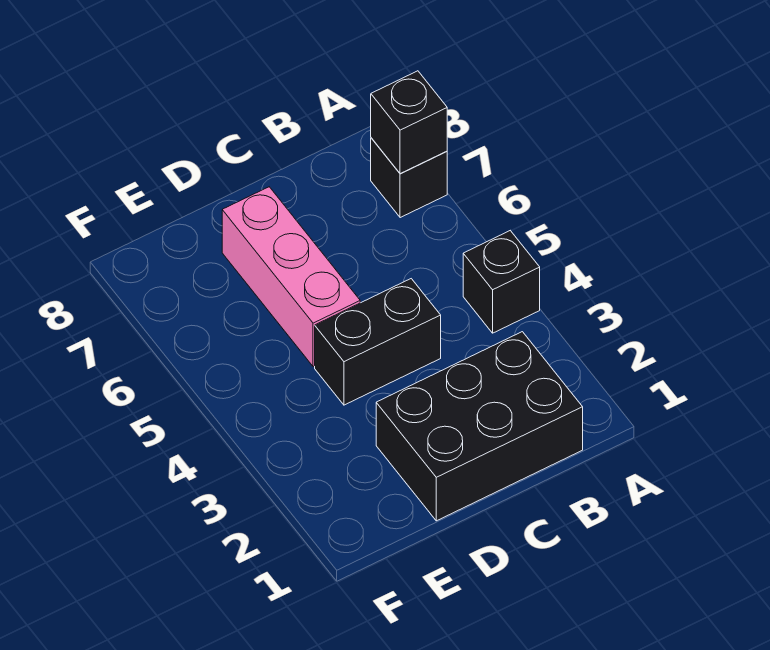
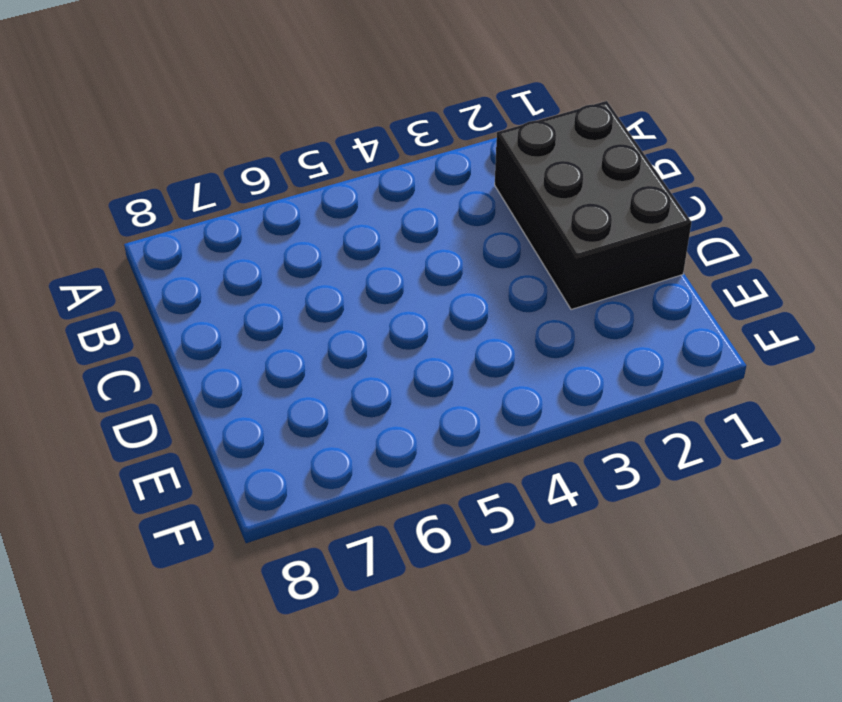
none -> black brick A4 level 1
none -> black brick A7 level 1

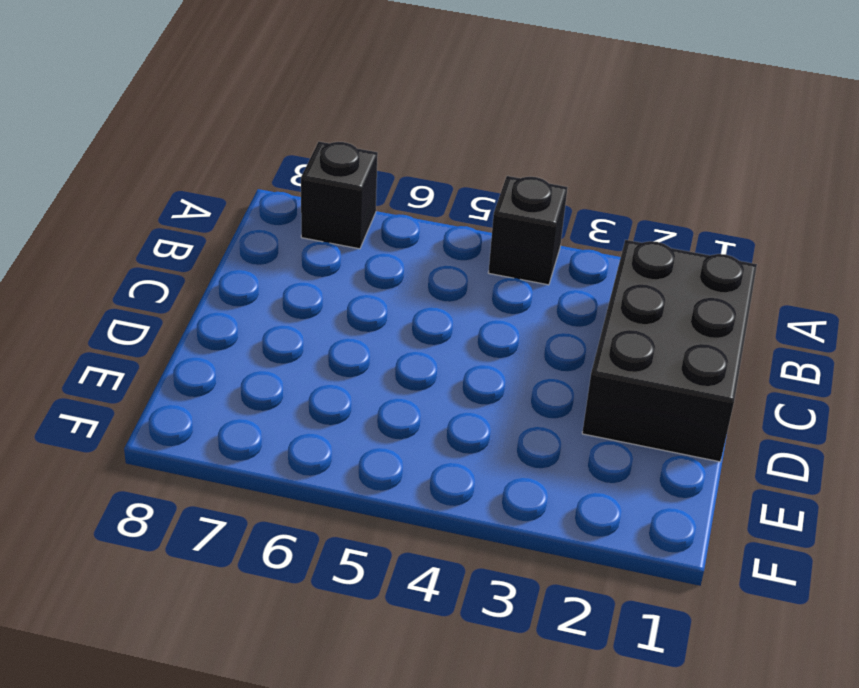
none -> black brick C4:D4 level 1
none -> pink brick D5:D7 level 1

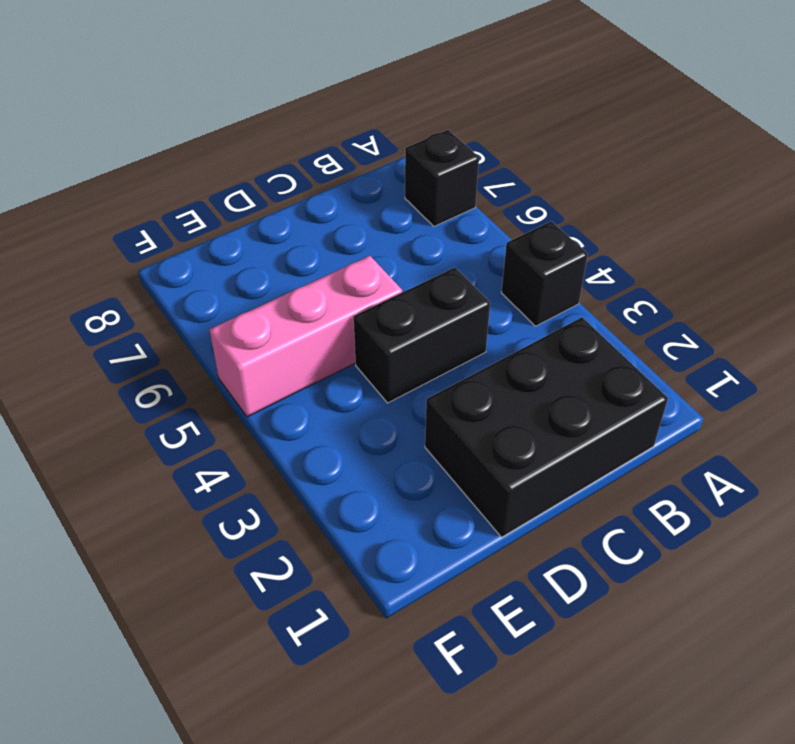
pink brick D5:F5 level 1 -> pink brick D5:D7 level 1
none -> black brick A7 level 2

